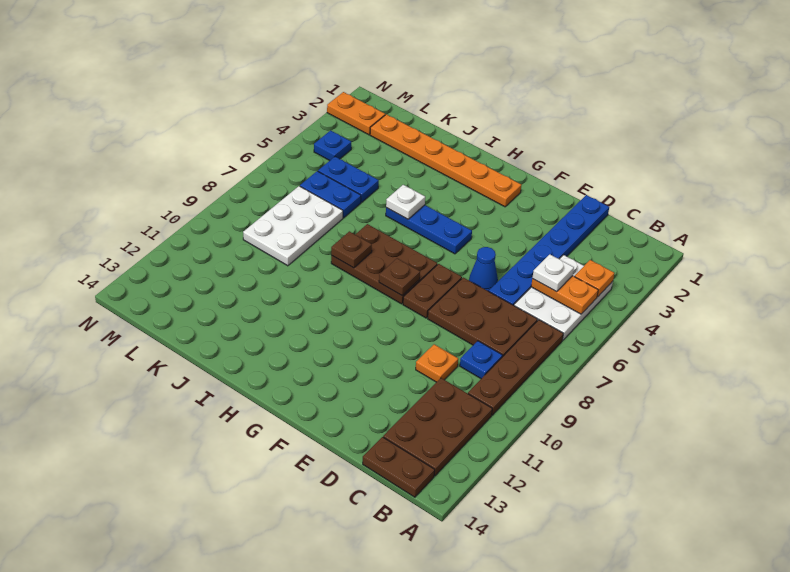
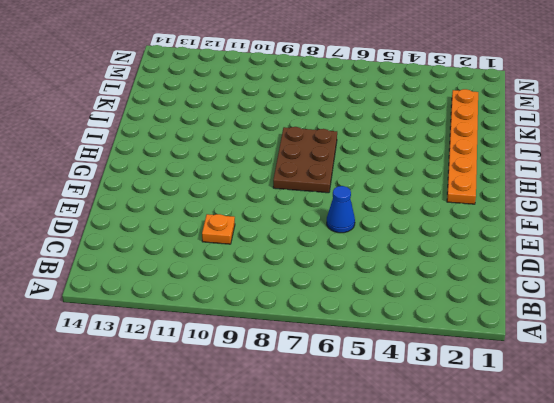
none -> white plate B4:C6 level 1
none -> brown plate B7:B10 level 1
none -> brown plate B11:C13 level 1

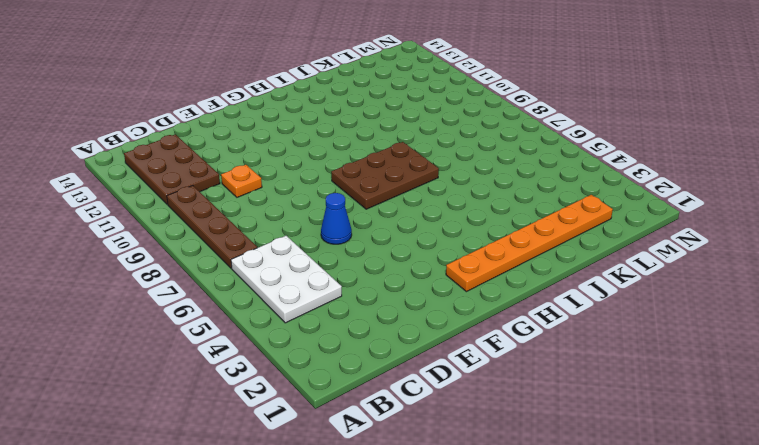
none -> brown plate B14:C14 level 1
none -> brown plate C7:E8 level 1
none -> blue plate C9 level 1

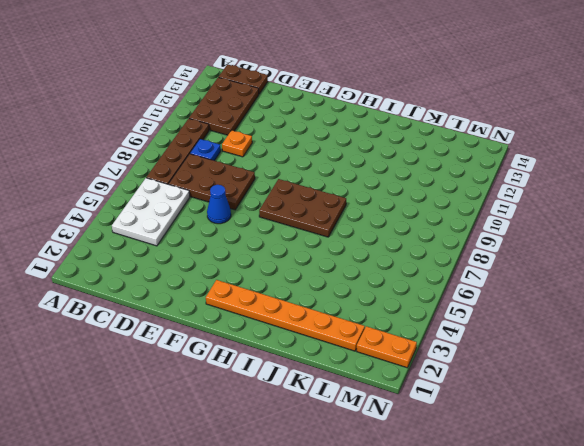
none -> blue plate D1:D6 level 1
none -> brown plate F7:F8 level 1
none -> blue plate G5:I5 level 1

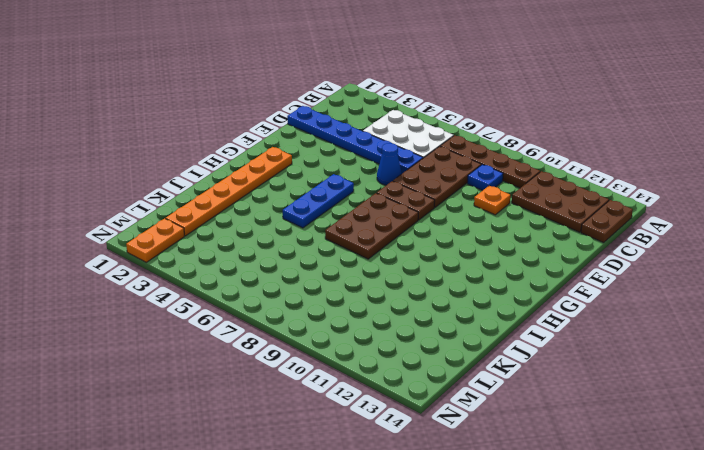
none -> blue plate K5:L5 level 1
none -> blue plate K6:L6 level 1
none -> white plate K7:L9 level 1

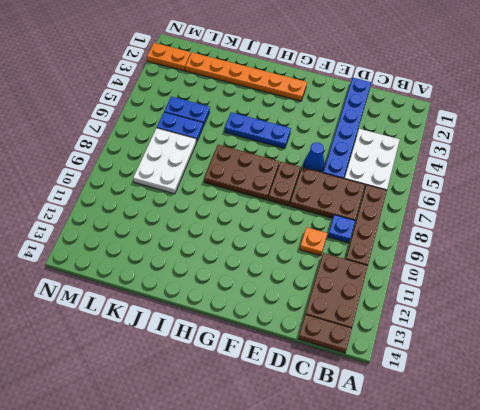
none -> blue plate M4 level 1
none -> orange plate B4 level 2
none -> orange plate B5:C5 level 2

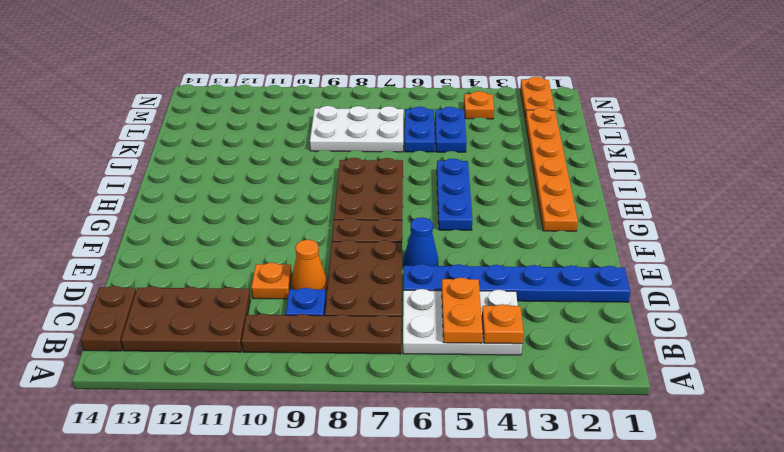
orange cone D9 level 1 -> none
orange plate M4 level 1 -> blue plate M4 level 1
none -> brown plate G8 level 2
none -> white plate I5 level 2
none -> brown plate I8 level 2

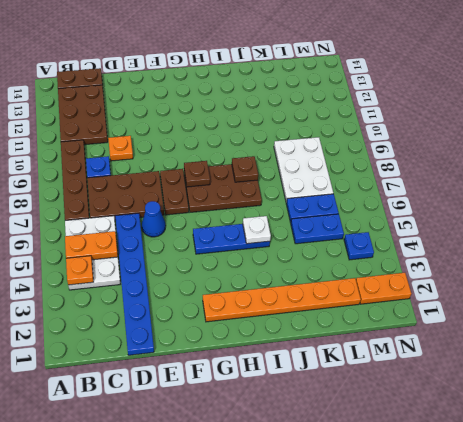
none -> white plate C5 level 3

